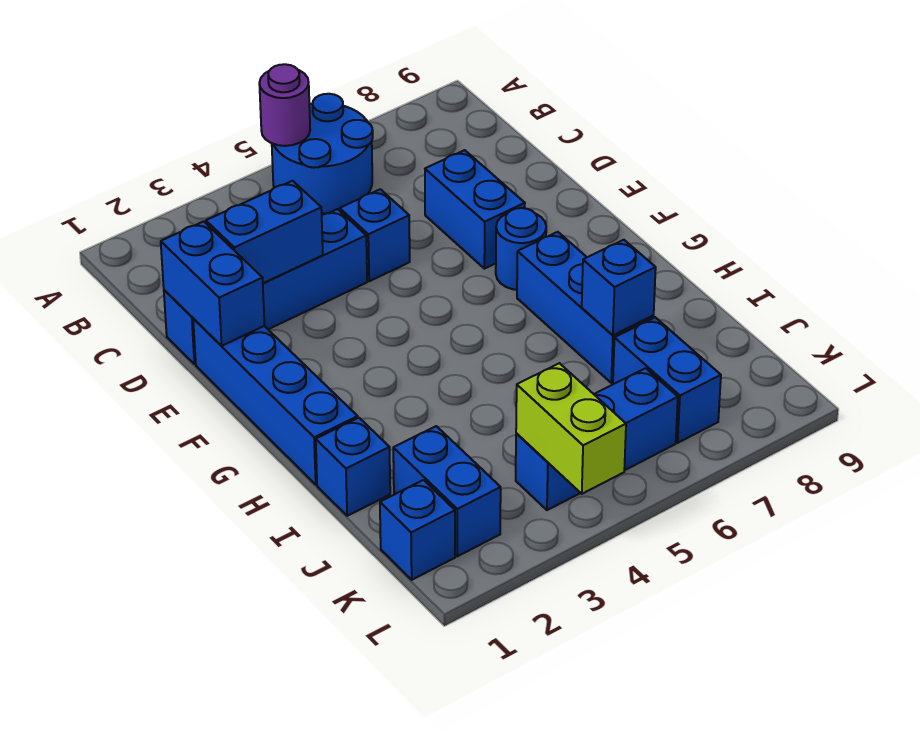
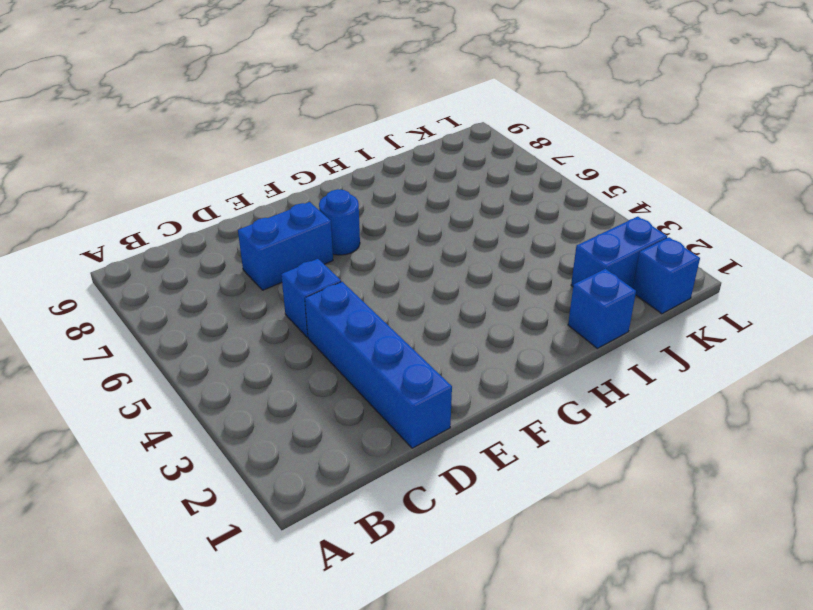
none -> blue round brick A5:B6 level 1
none -> blue brick E1:H1 level 1
none -> blue brick G7:I7 level 1

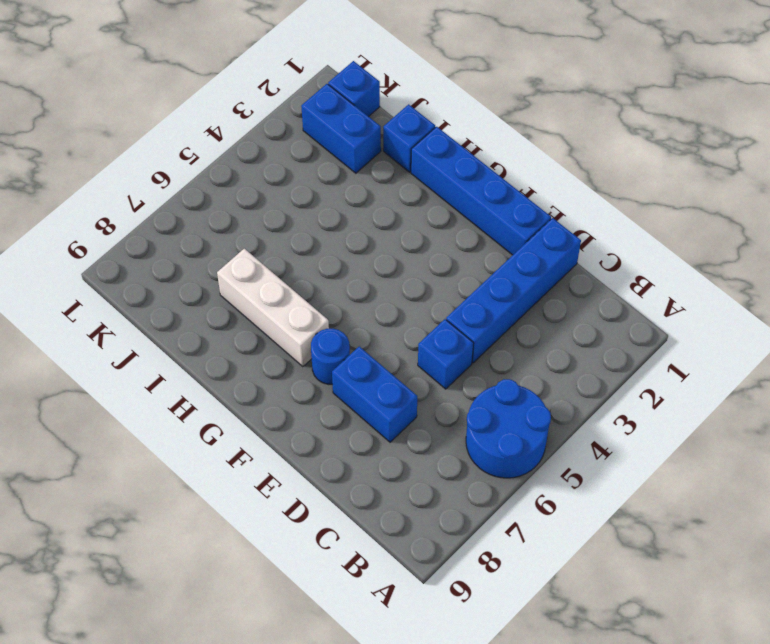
white brick G7:I7 level 1 -> blue brick G7:I7 level 1
none -> blue brick J7:K7 level 1
none -> blue brick K4:K6 level 1
none -> purple round brick A5 level 2

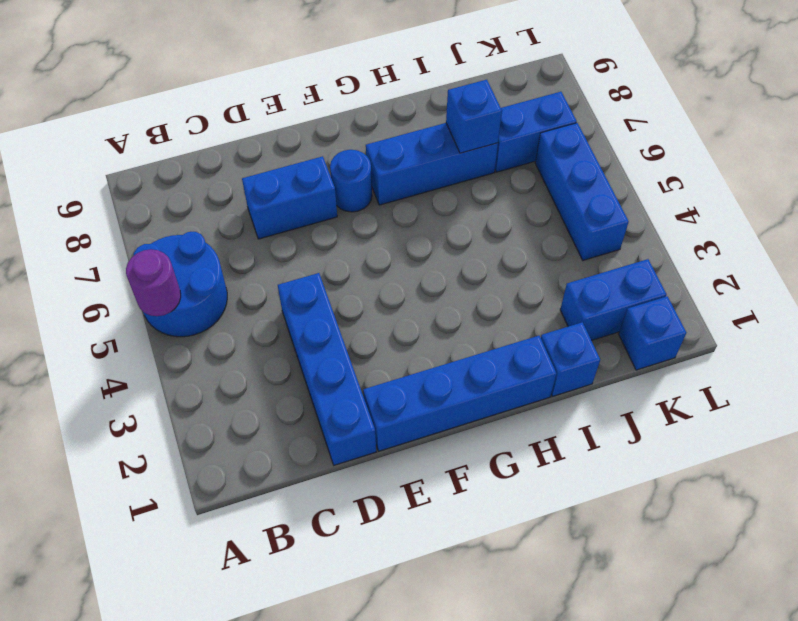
none -> blue brick D5 level 1
none -> blue brick D1:E1 level 2
none -> blue brick D2:D3 level 2

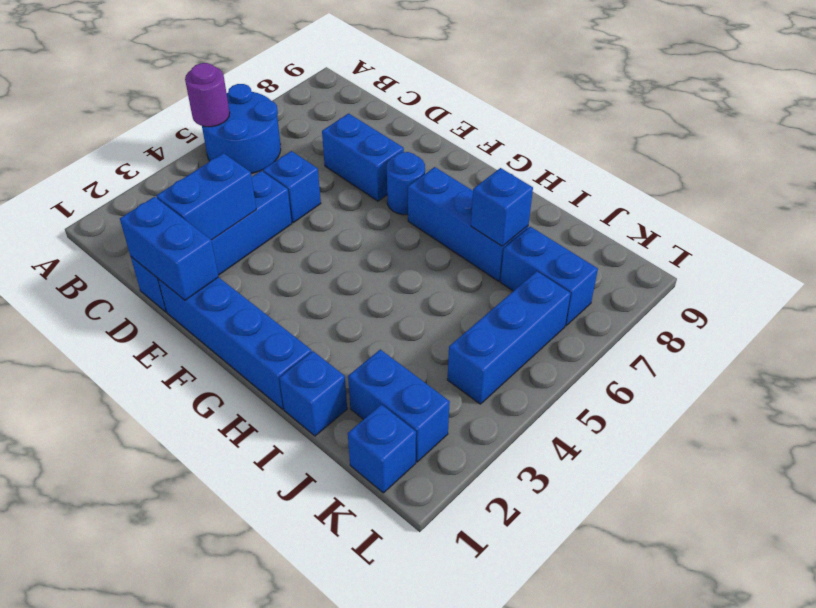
none -> lime brick K4:L4 level 2

